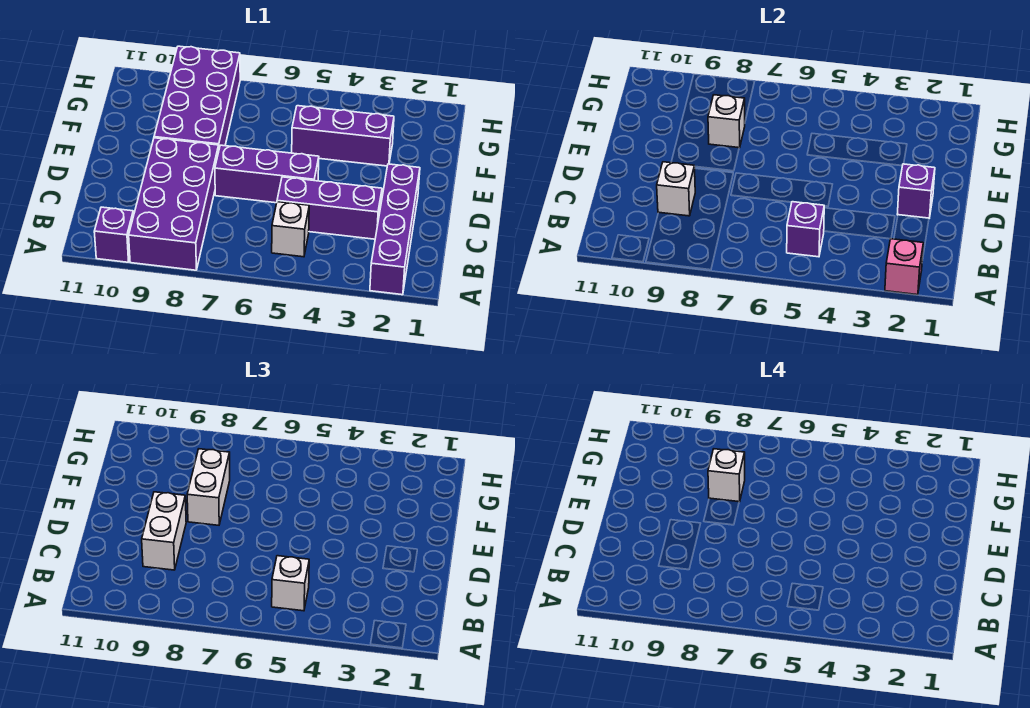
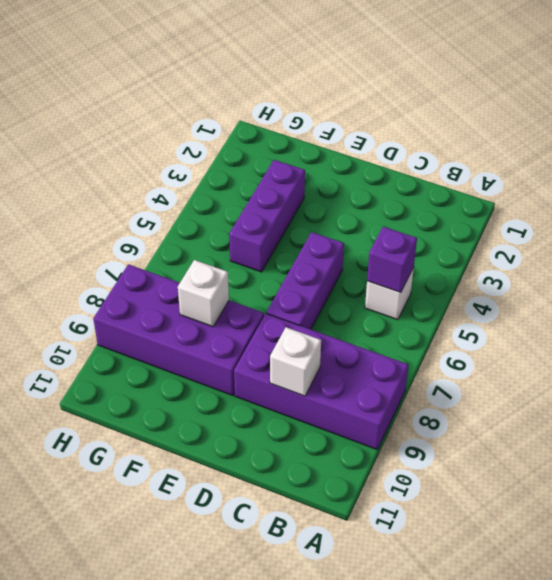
none -> purple brick A2:D2 level 1
none -> purple brick A10 level 1
none -> purple brick C3:C5 level 1

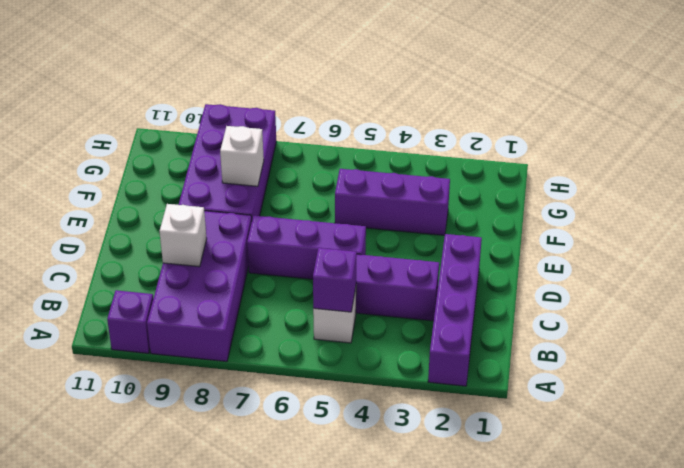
none -> pink brick A2 level 2
none -> purple brick D2 level 2
none -> white brick B5 level 3

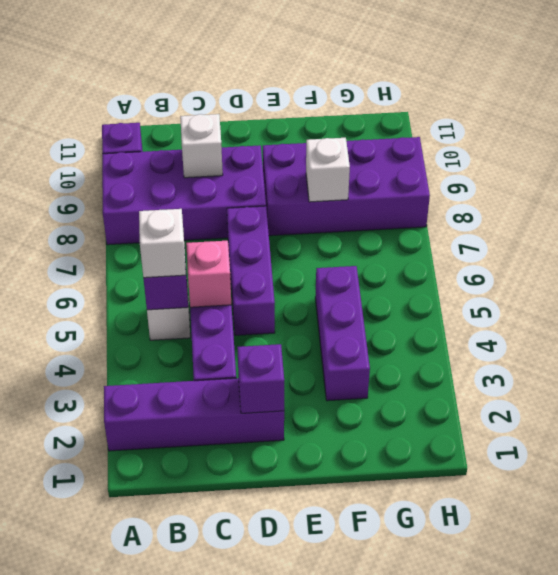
pink brick C5 level 2 -> pink brick A2 level 2
none -> white brick C9:D9 level 3
none -> white brick E8:F8 level 3
none -> white brick F8 level 4

